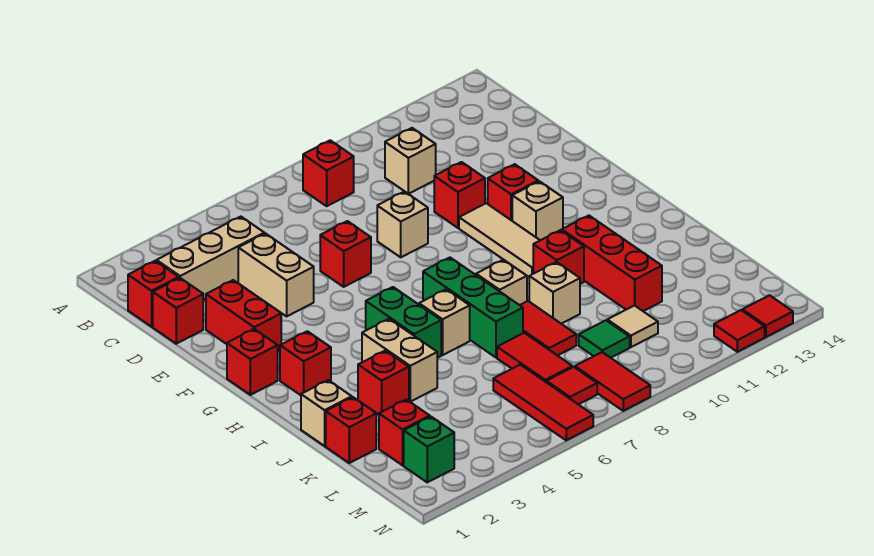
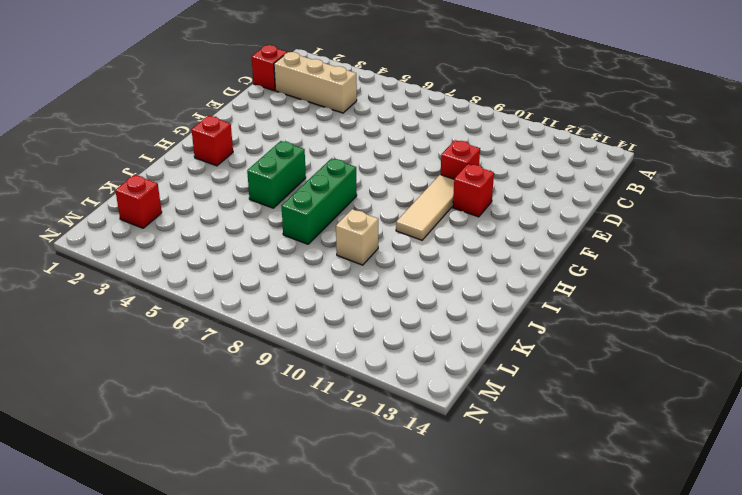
none -> red brick B8 level 1
none -> tan brick C10 level 1
none -> red brick D1 level 1
none -> tan brick D4:E4 level 1

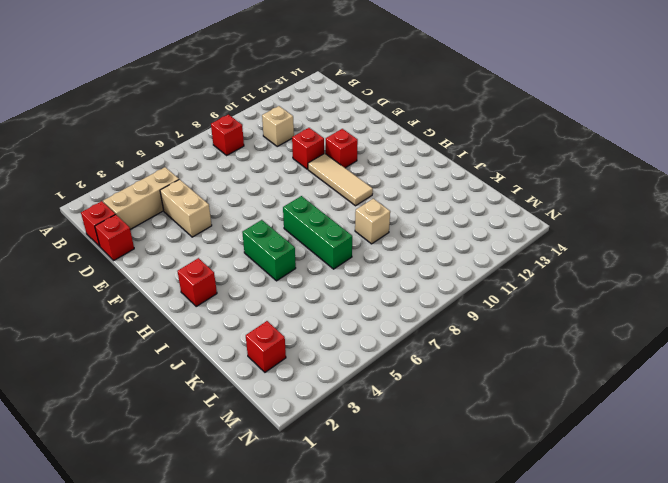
none -> red brick E2:F2 level 1
none -> red brick E6 level 1
none -> tan brick E8 level 1
none -> red brick G1 level 1

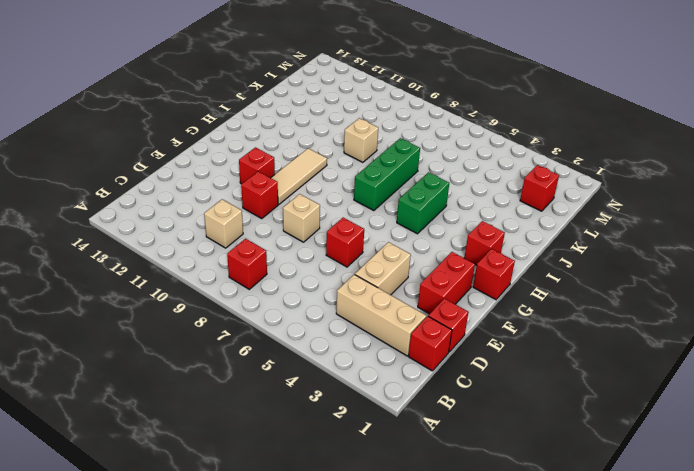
none -> tan brick G11 level 1
none -> tan brick I4:J4 level 1
none -> tan brick I6 level 1
none -> tan brick I8 level 1

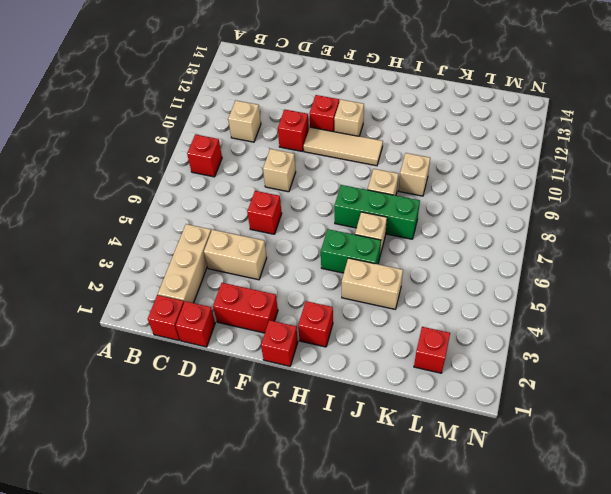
none -> red brick I10 level 1
none -> red brick I11:K11 level 1
none -> tan brick J1 level 1
none -> red brick J3 level 1

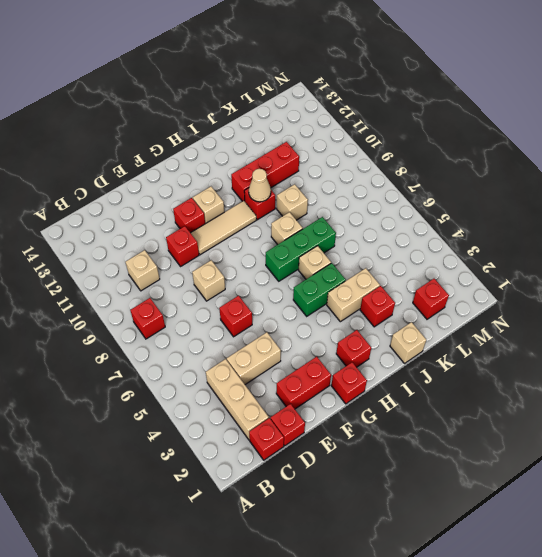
tan cone I10 level 2 -> none
none -> red tile J8:K8 level 1
none -> red brick K1 level 1
none -> red tile K7:L7 level 1
none -> red tile L6:N6 level 1

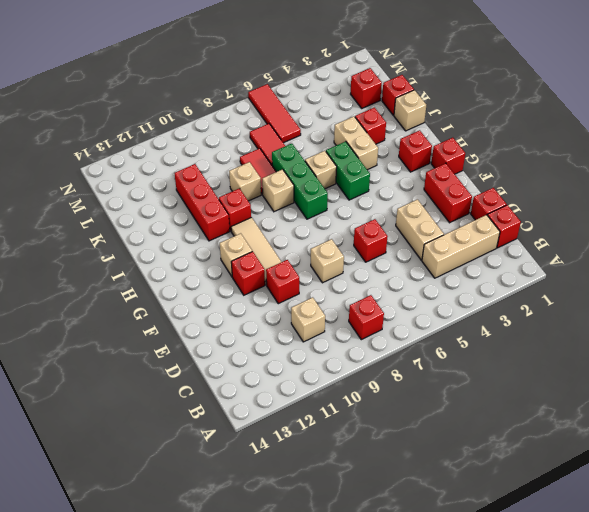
none -> green tile L9 level 1
none -> tan tile L10 level 1
none -> green brick M2 level 1
none -> red tile M7 level 1

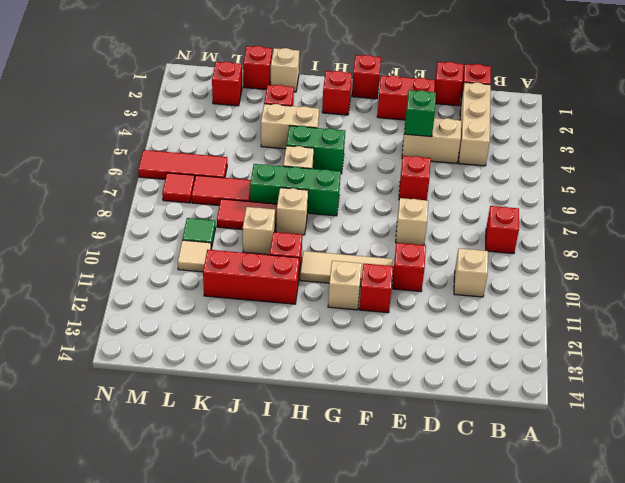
green brick E4 level 2 -> green brick M2 level 1
none -> red tile M8:N8 level 1
none -> red tile N12 level 1
none -> red tile N13 level 1

